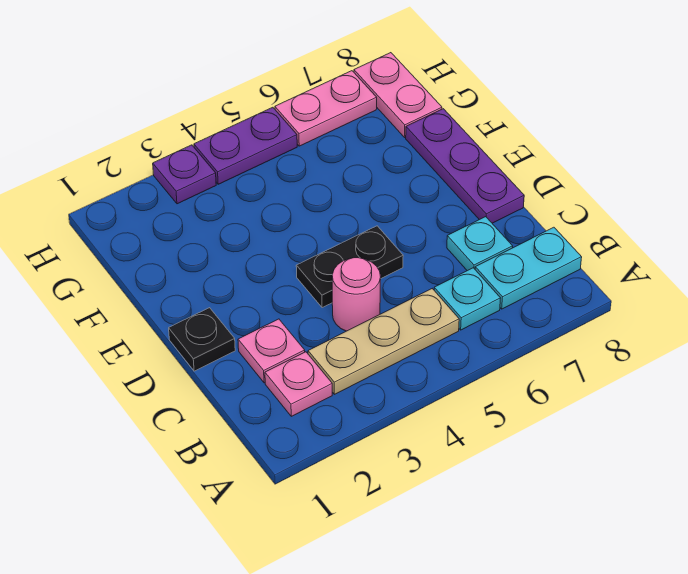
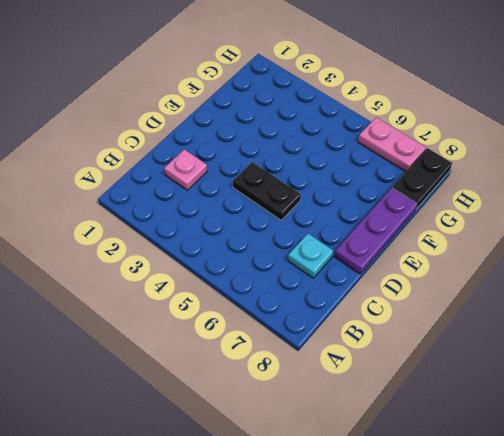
black plate G8:H8 level 1 -> pink plate G8:H8 level 1
none -> pink plate B2 level 1
none -> tan plate B3:B5 level 1
none -> cyan plate B6 level 1

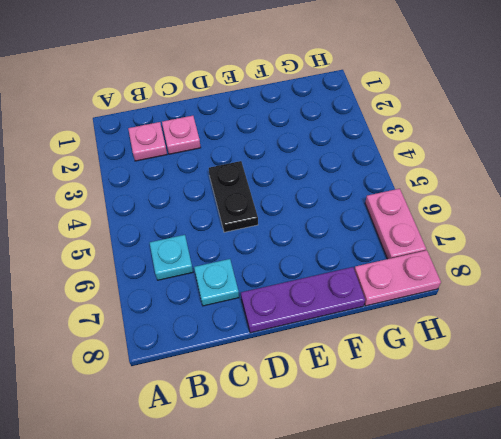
none -> tan plate B3:B5 level 1
none -> cyan plate B7:B8 level 1
none -> pink round brick C4 level 1

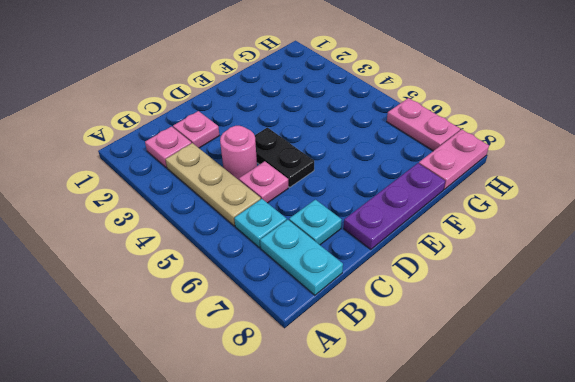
pink plate C5 level 1 -> none
none -> black plate D1 level 1
none -> purple plate H3 level 1
none -> purple plate H4:H5 level 1

